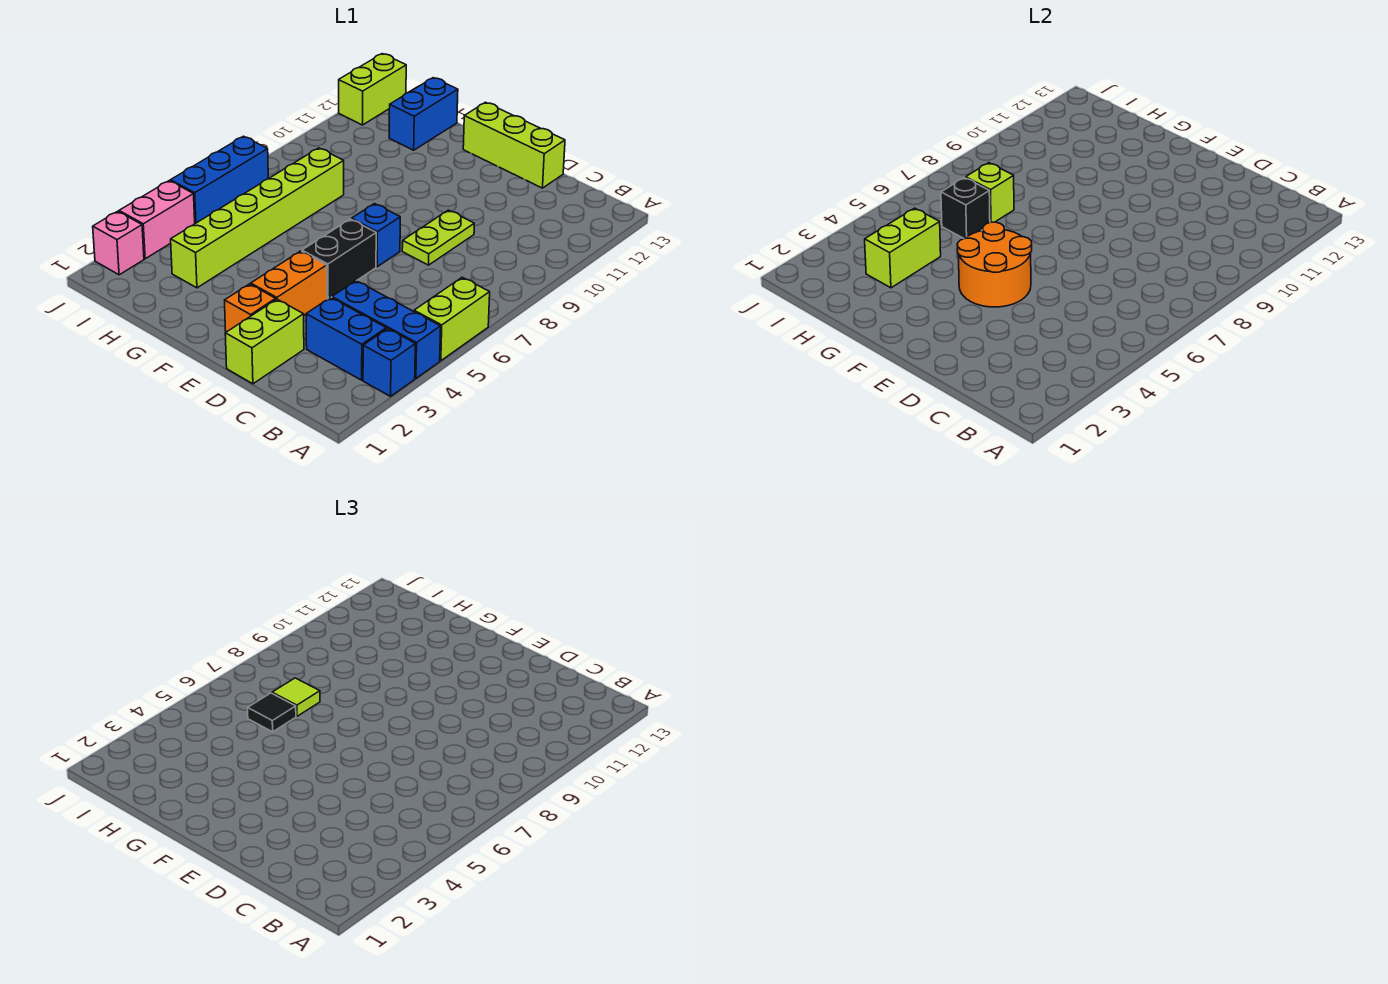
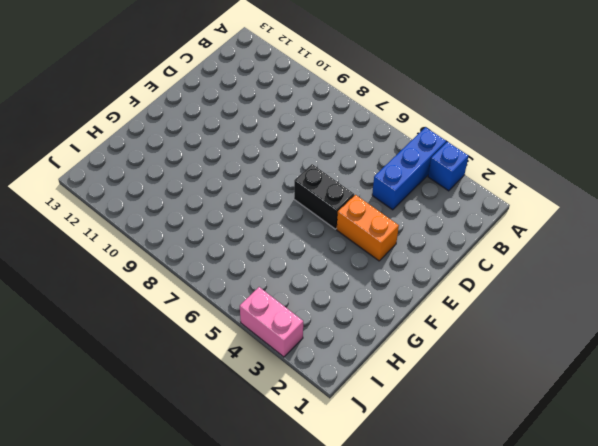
none -> lime brick A5:A6 level 1
none -> blue brick B3:C3 level 1
none -> lime brick D1:D2 level 1

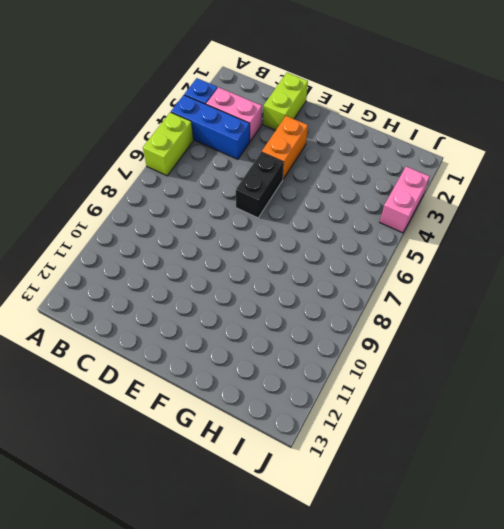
pink brick B3:C3 level 1 -> blue brick B3:C3 level 1
none -> lime plate D8:D9 level 1
none -> lime brick D13:F13 level 1
none -> orange brick E2 level 1

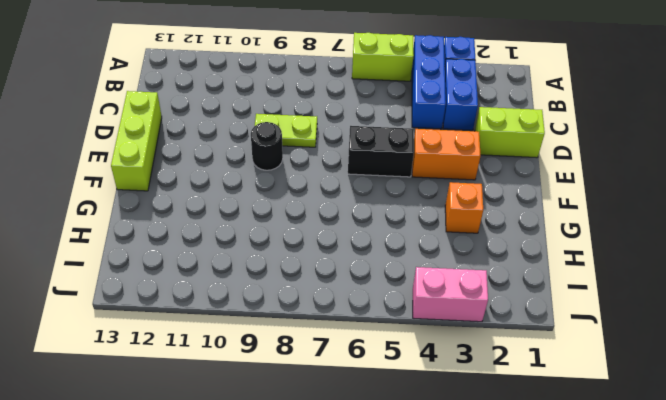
black round brick E9 level 1 -> none
orange brick G3 level 1 -> orange brick E2 level 1
none -> blue brick E7 level 1
none -> lime brick H3:H8 level 1
none -> blue brick H12:H13 level 1

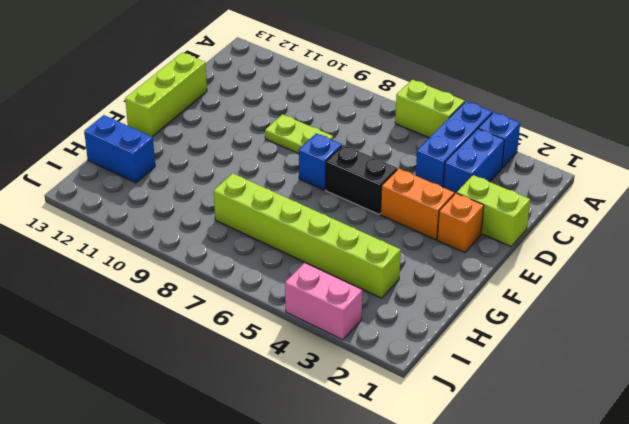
none -> pink brick J2 level 1
none -> blue brick J5:J7 level 1
none -> lime brick J12:J13 level 1

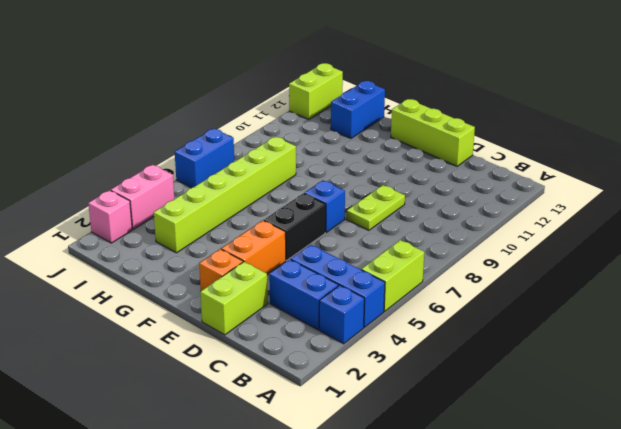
blue brick J6:J7 level 1 -> blue brick J5:J7 level 1
none -> orange round brick E4:F5 level 2
none -> lime brick H3:H4 level 2
none -> black brick H6 level 2

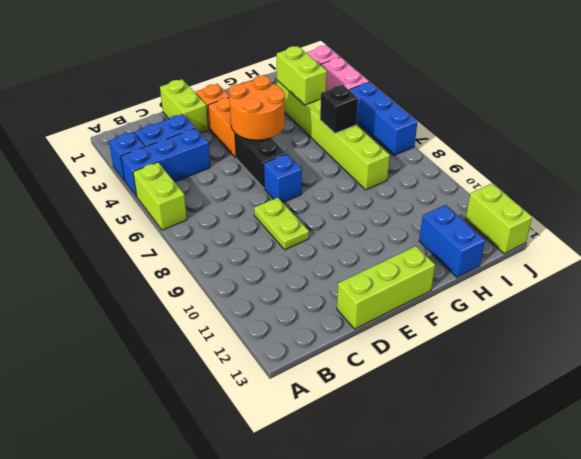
none -> lime brick H7 level 2
none -> black tile H6 level 3
none -> lime tile H7 level 3

